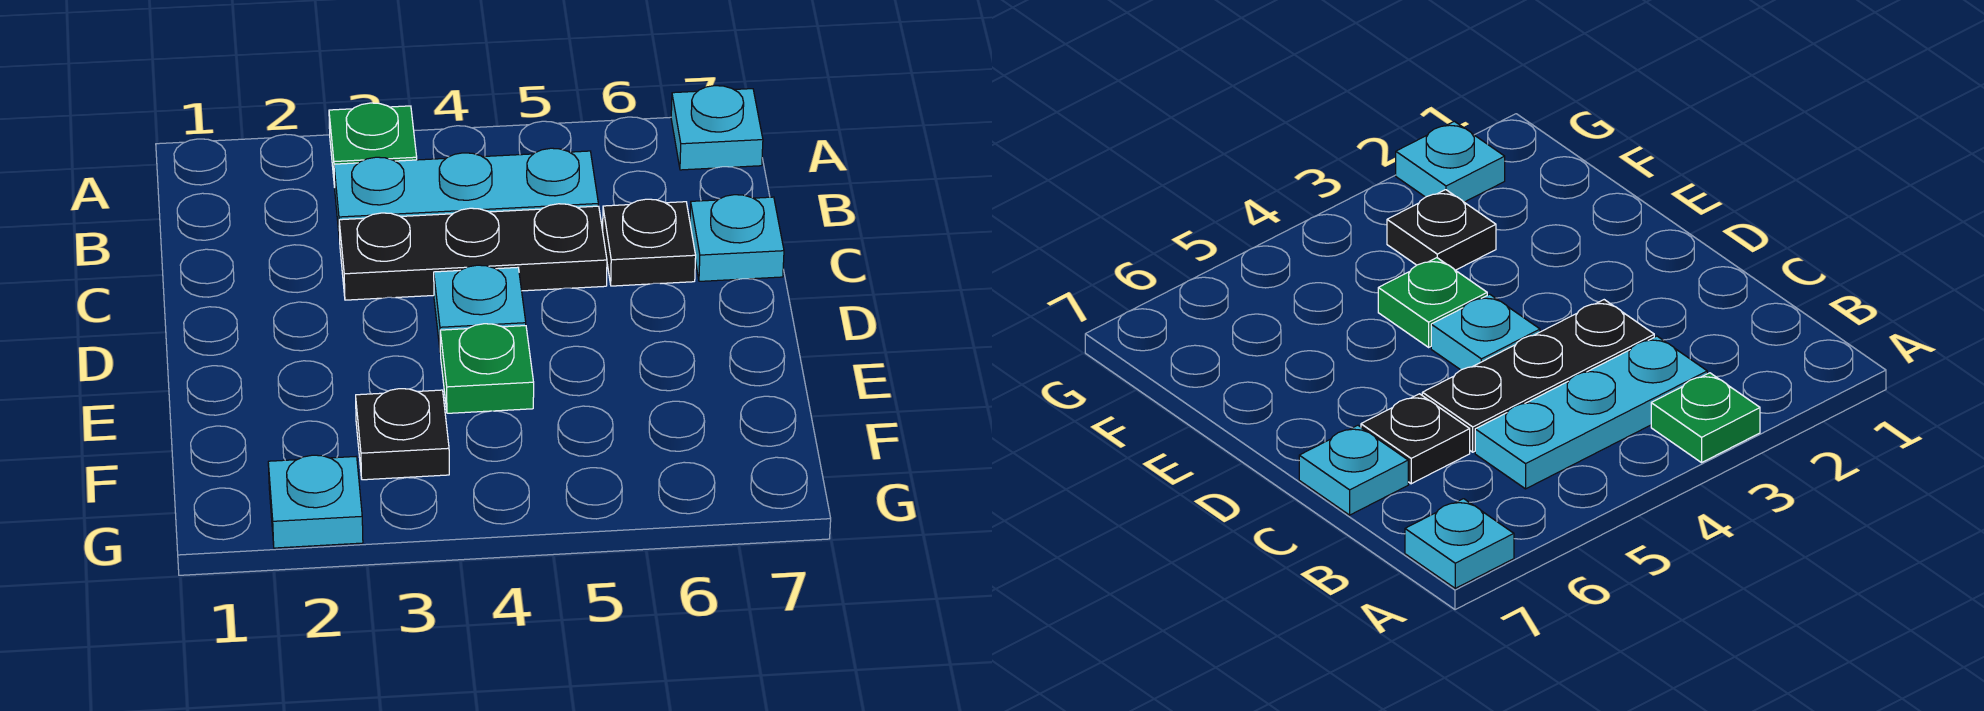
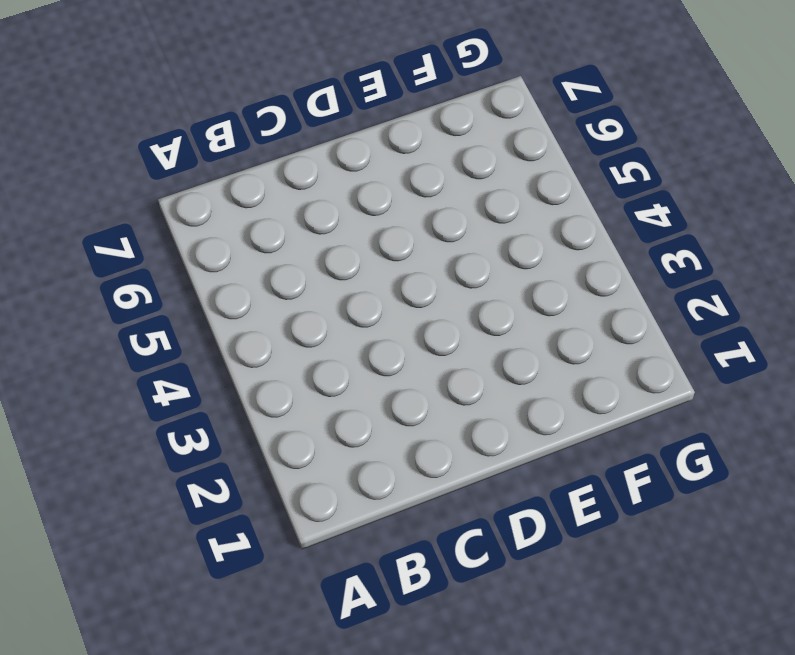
none -> green plate A3 level 1
none -> cyan plate A7 level 1

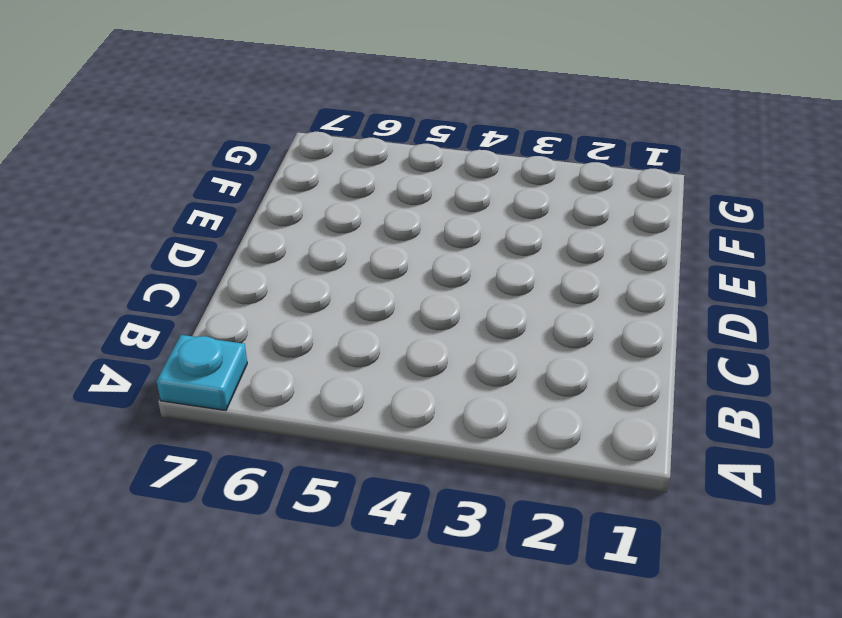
none -> green plate A3 level 1
none -> cyan plate B3:B5 level 1

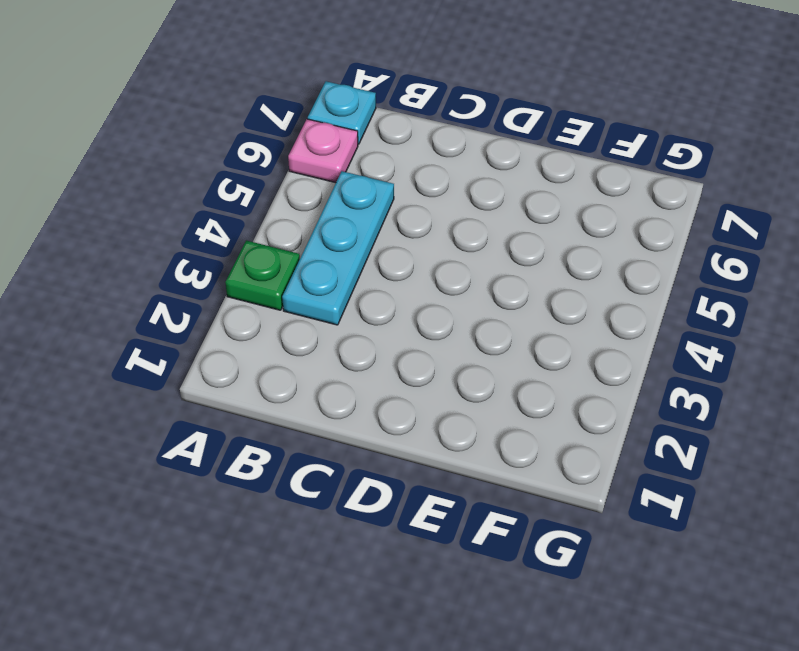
pink plate A6 level 1 -> none
none -> black plate C3:C5 level 1
none -> black plate C6 level 1

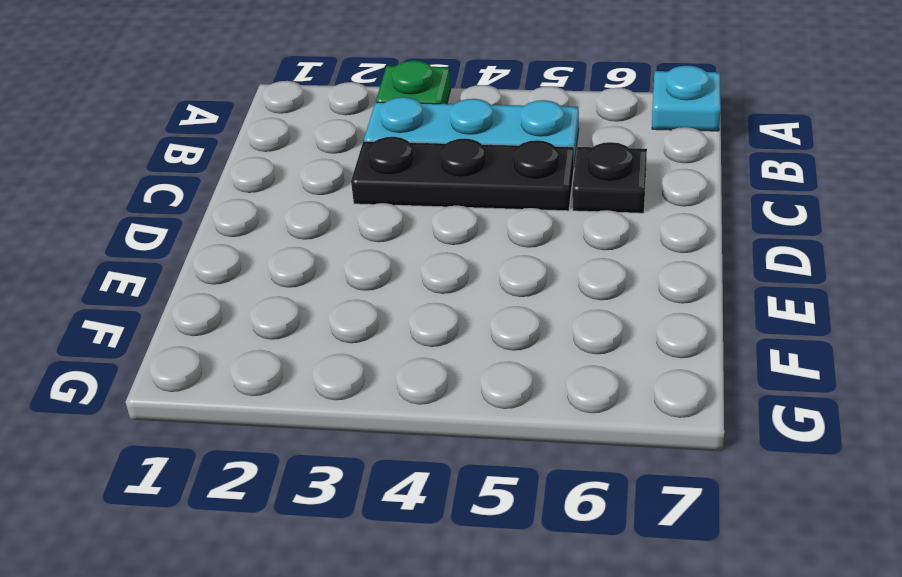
none -> cyan plate C7 level 1
none -> cyan plate D4 level 1

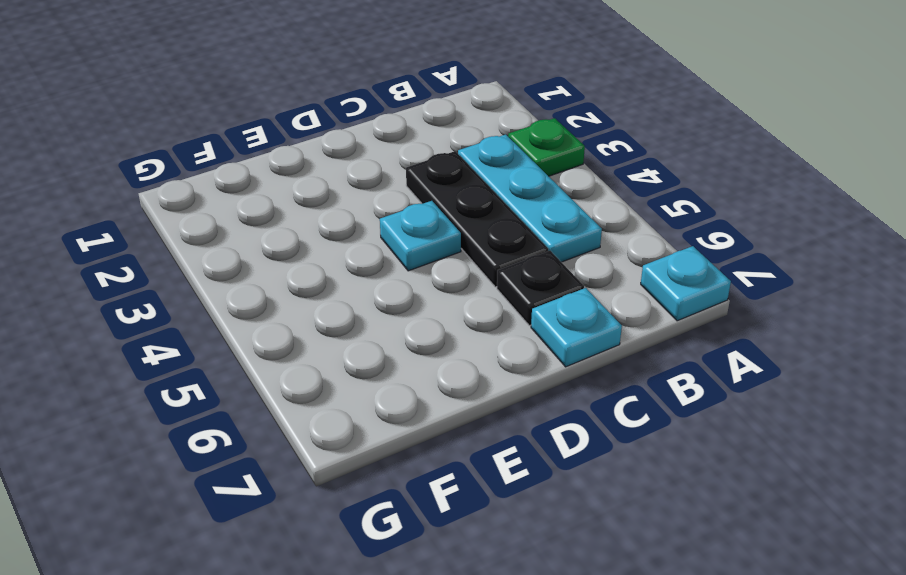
none -> green plate E4 level 1
none -> black plate F3 level 1

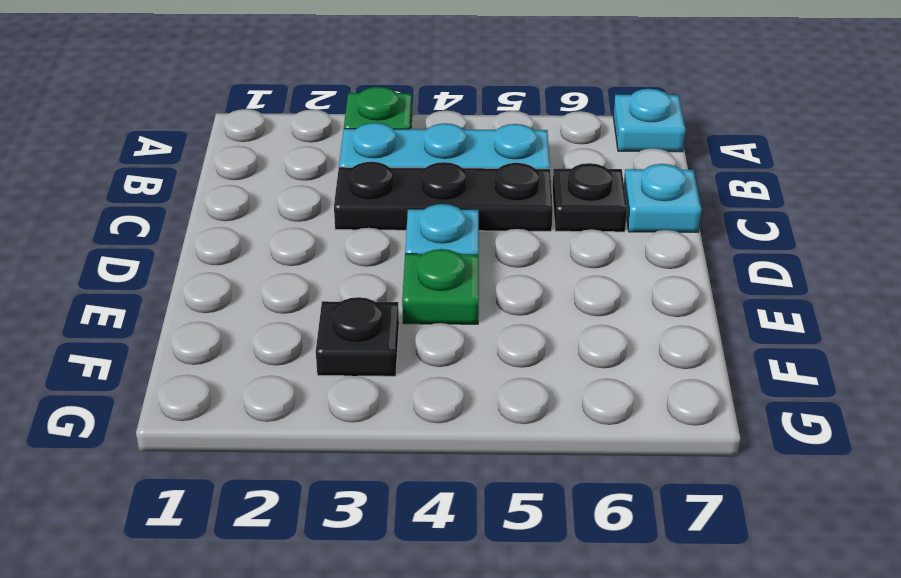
none -> cyan plate G2 level 1

